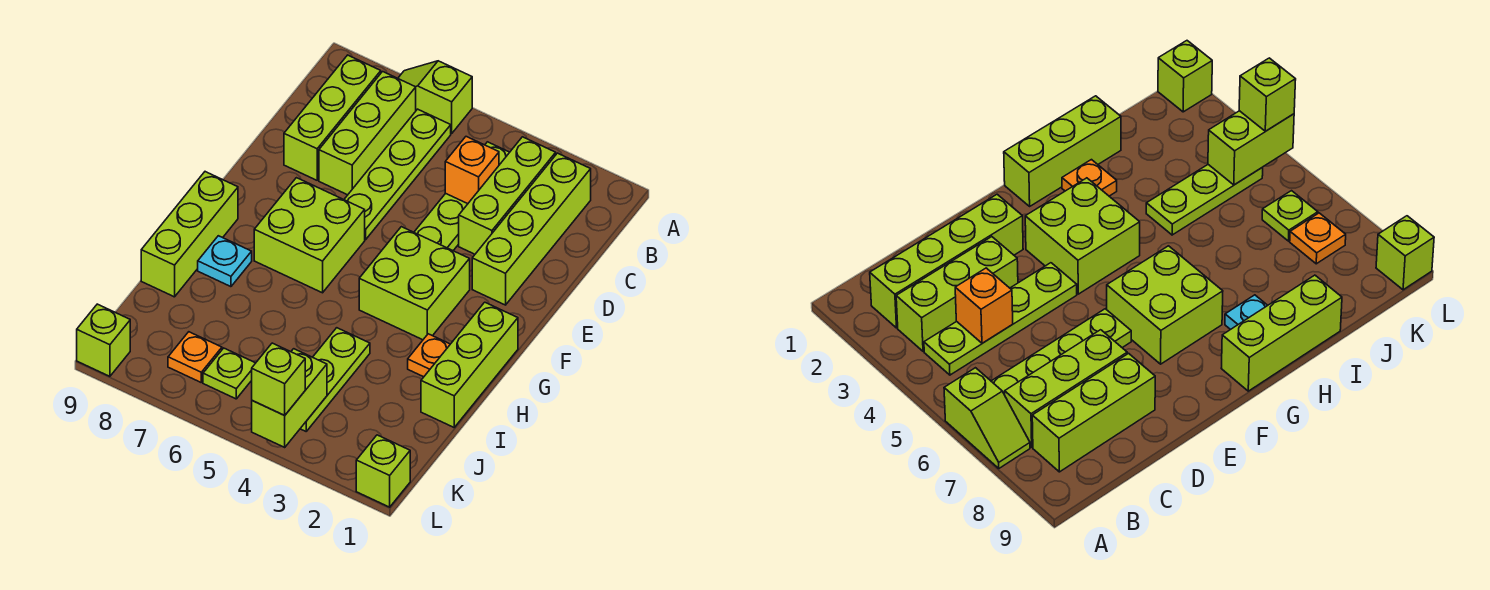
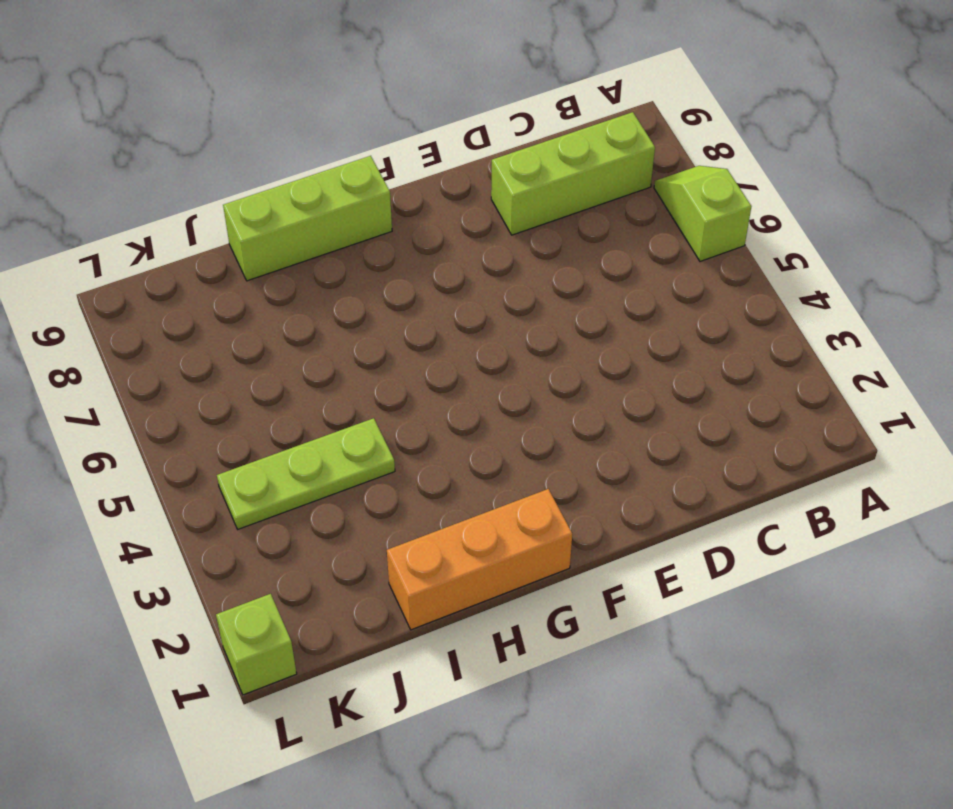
orange brick G1:I1 level 1 -> lime brick G1:I1 level 1
none -> lime brick B2:E2 level 1
none -> lime brick B3:D3 level 1
none -> lime plate B4:E4 level 1

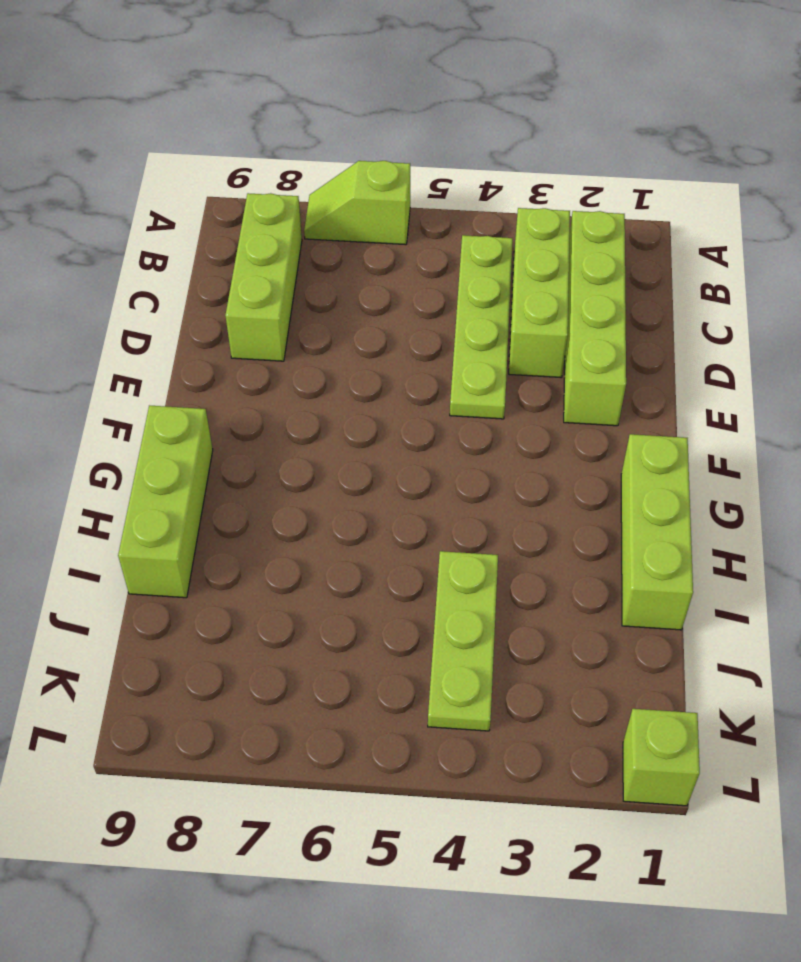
none -> lime plate B6:E6 level 1
none -> lime brick B7:D7 level 1
none -> lime brick F3:G4 level 1

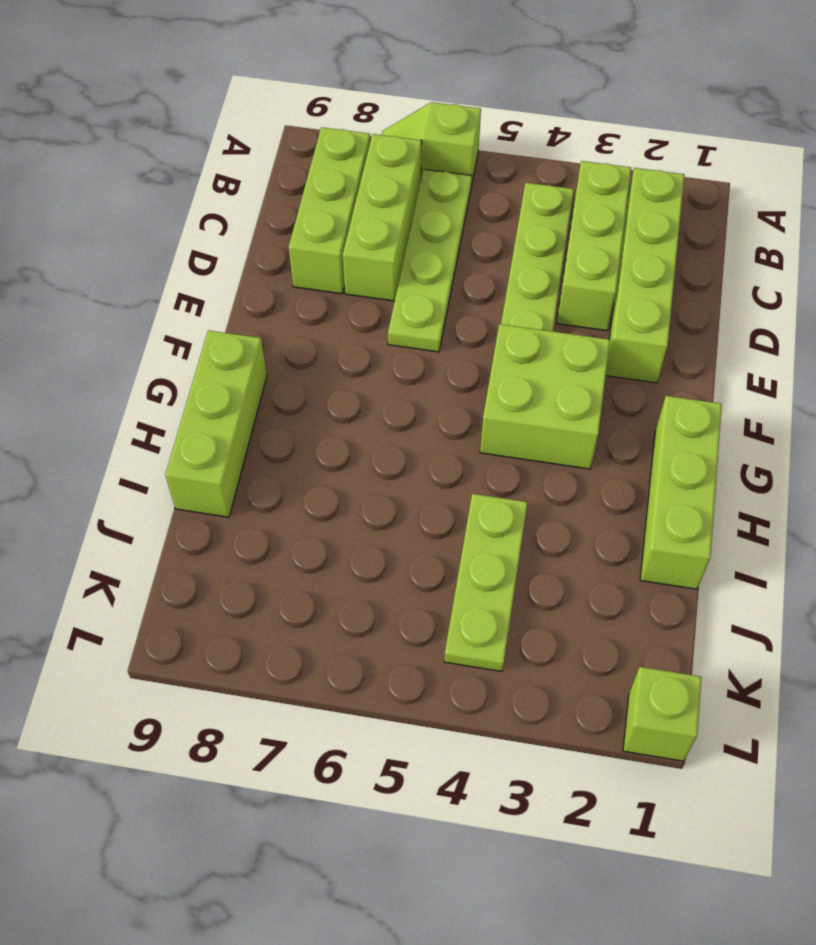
none -> lime brick F6:G7 level 1
none -> orange plate H2 level 1
none -> cyan plate H8 level 1

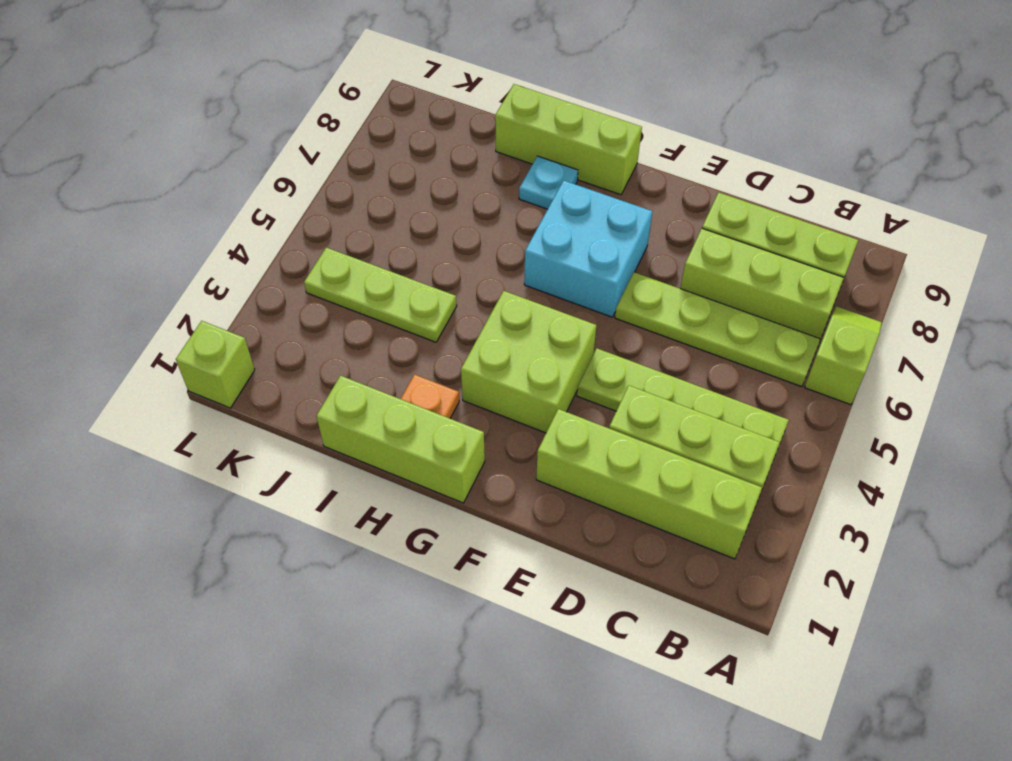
cyan brick F6:G7 level 1 -> lime brick F6:G7 level 1
none -> lime plate K6 level 1
none -> orange plate K7 level 1
none -> lime brick L9 level 1

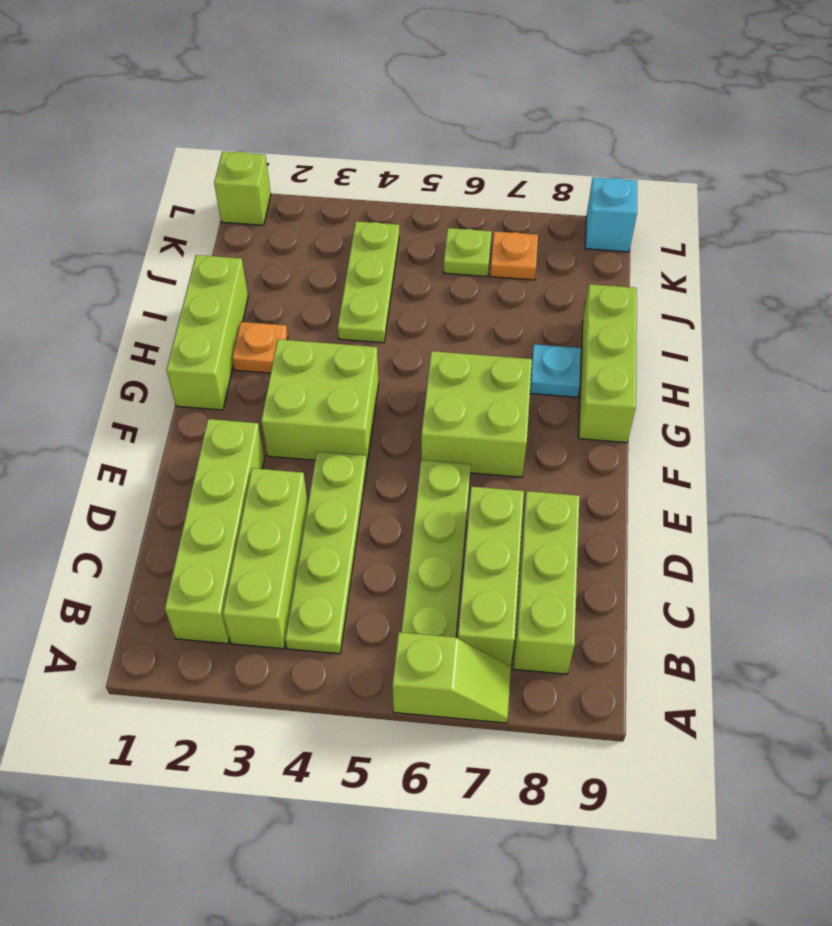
cyan brick L9 level 1 -> lime brick L9 level 1
none -> orange brick C4 level 2
none -> lime brick K4:L4 level 2
none -> lime brick L4 level 3

